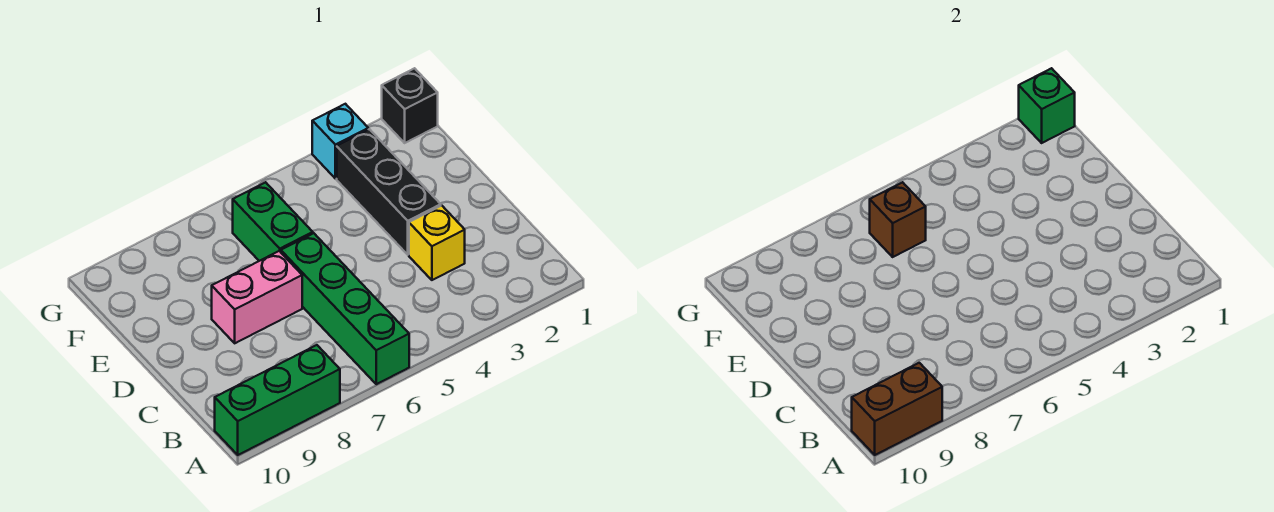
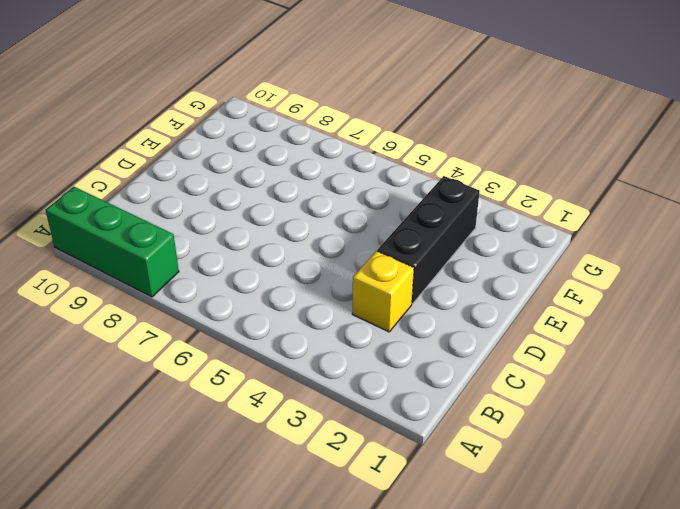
none -> green brick A6:D6 level 1
none -> pink brick D7:D8 level 1

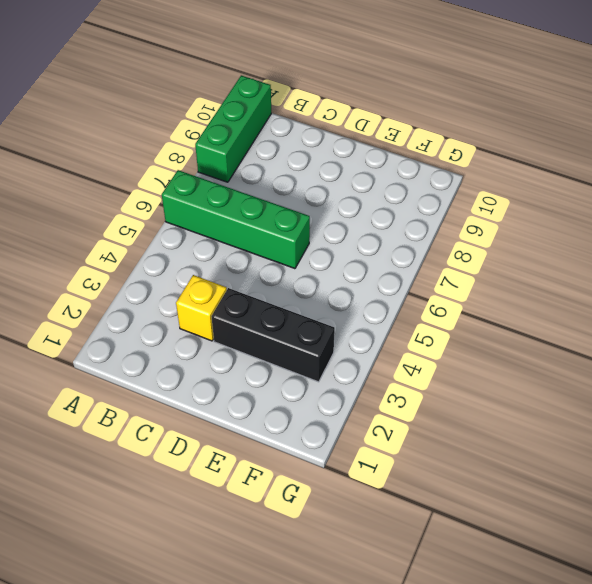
none -> pink brick D7:D8 level 1
none -> green brick E6:F6 level 1

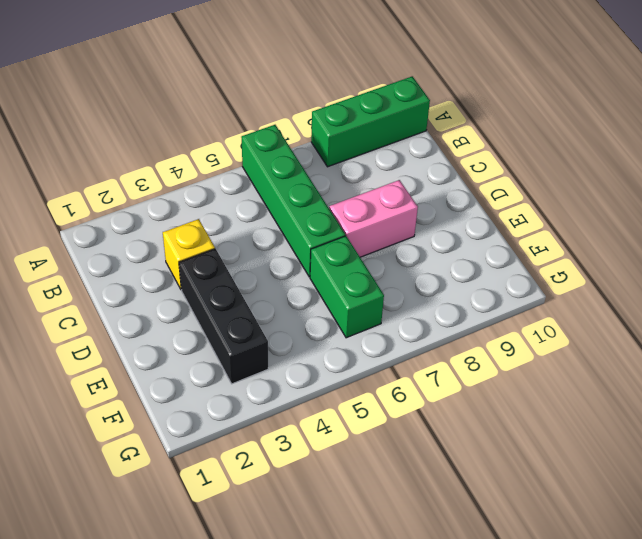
none -> black brick G1 level 1
none -> cyan brick G3 level 1

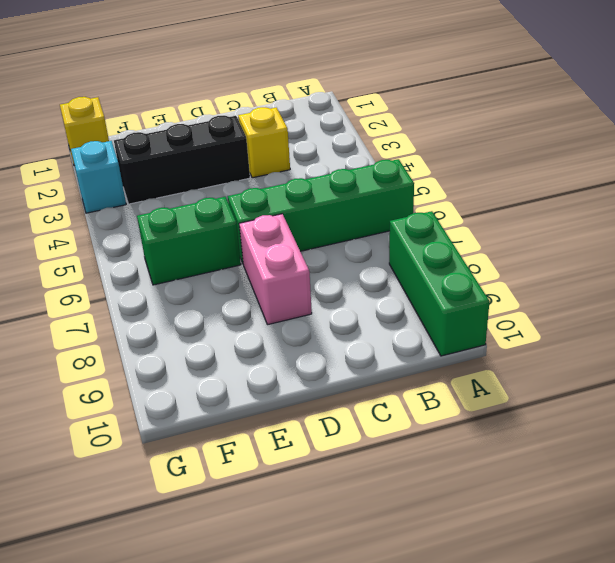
yellow brick G1 level 1 -> black brick G1 level 1
none -> brown brick A9:A10 level 2
none -> brown brick F6 level 2

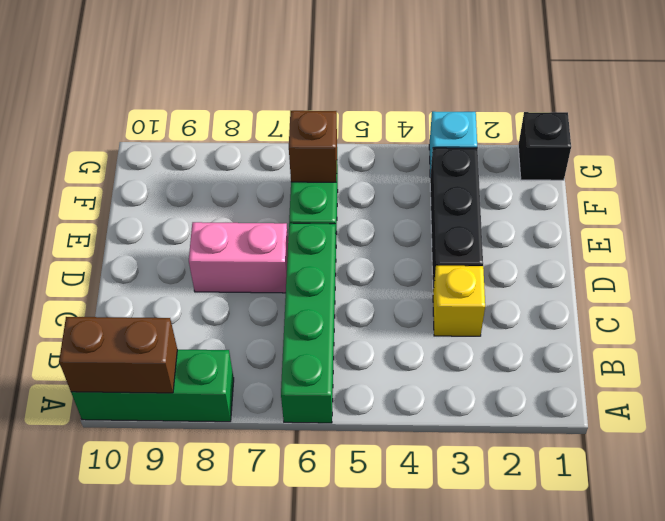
none -> green brick G1 level 2

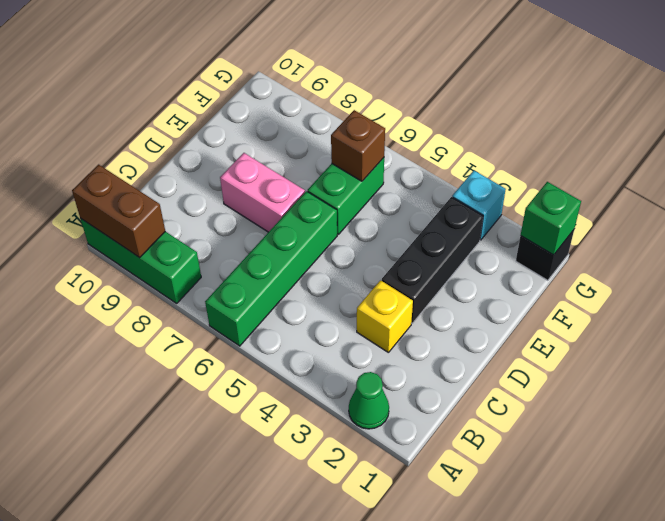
green cone A2 level 1 -> none

